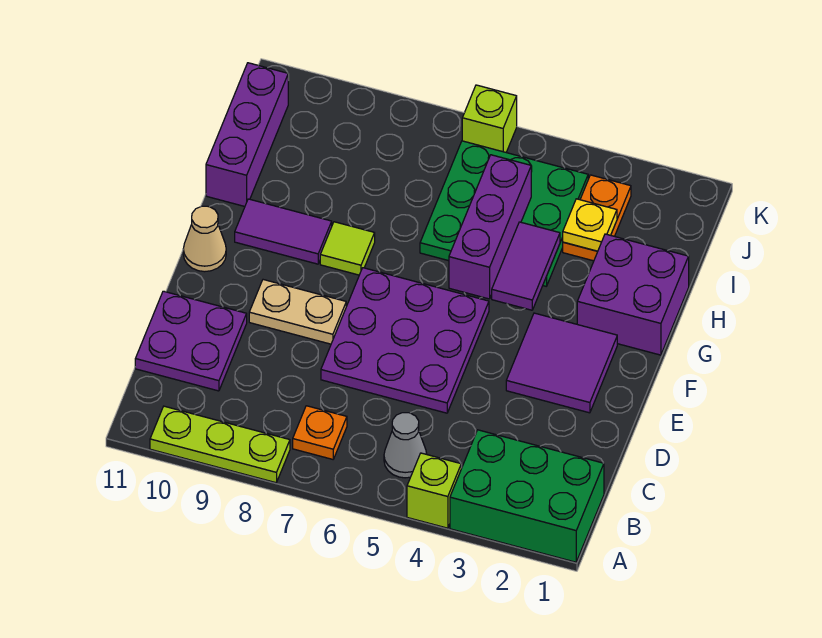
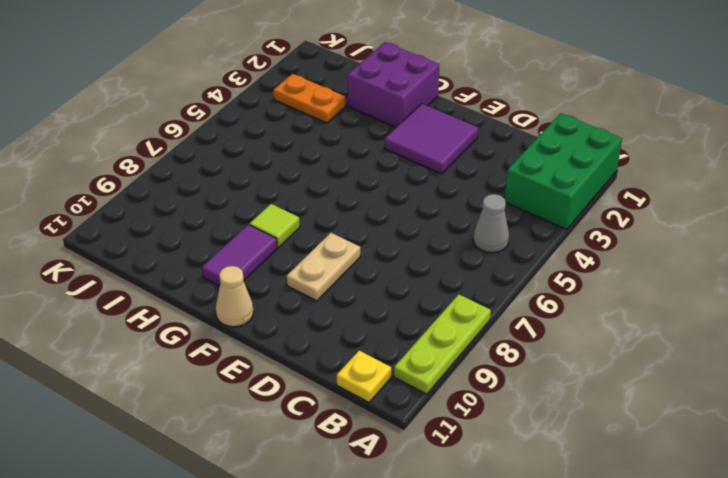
yellow plate B11 level 1 -> yellow plate I3 level 2
none -> lime brick A4 level 1
none -> orange plate B7 level 1
none -> purple plate C10:D11 level 1

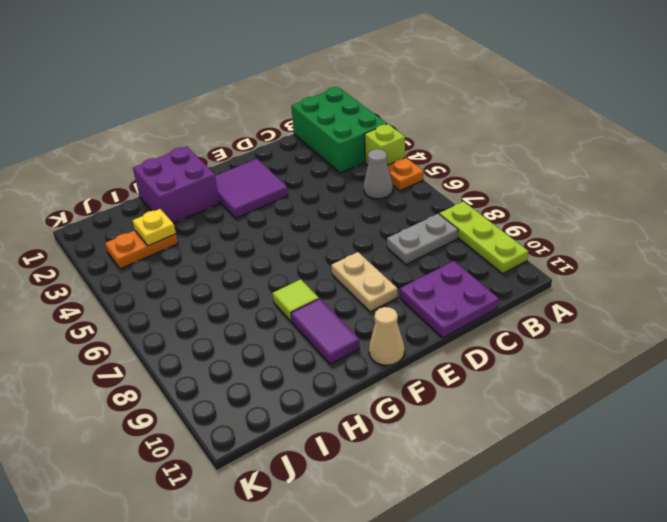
orange plate A5 level 1 -> orange plate B7 level 1
grey plate B8:C8 level 1 -> none
none -> purple plate D5:F7 level 1
none -> green plate H4:J6 level 1
none -> purple brick H11:J11 level 1

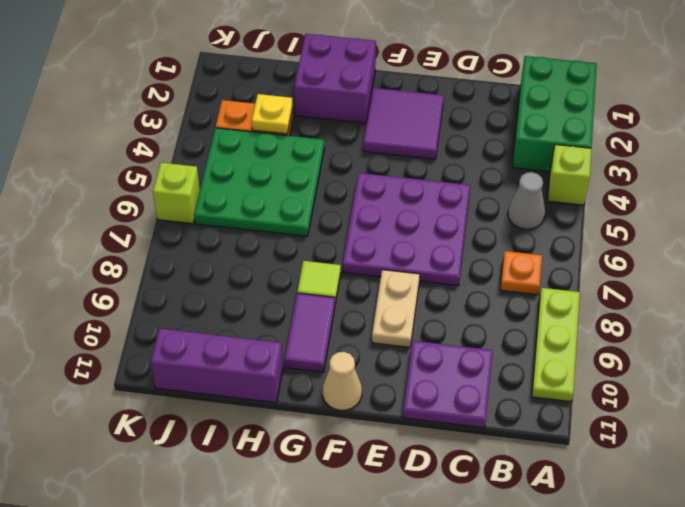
none -> purple tile G4:H4 level 2
none -> purple brick G5:I5 level 2

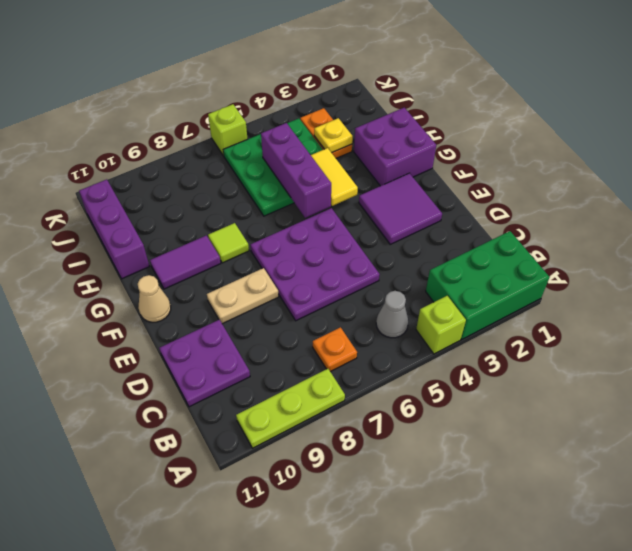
yellow tile G4:H4 level 2 -> purple tile G4:H4 level 2

